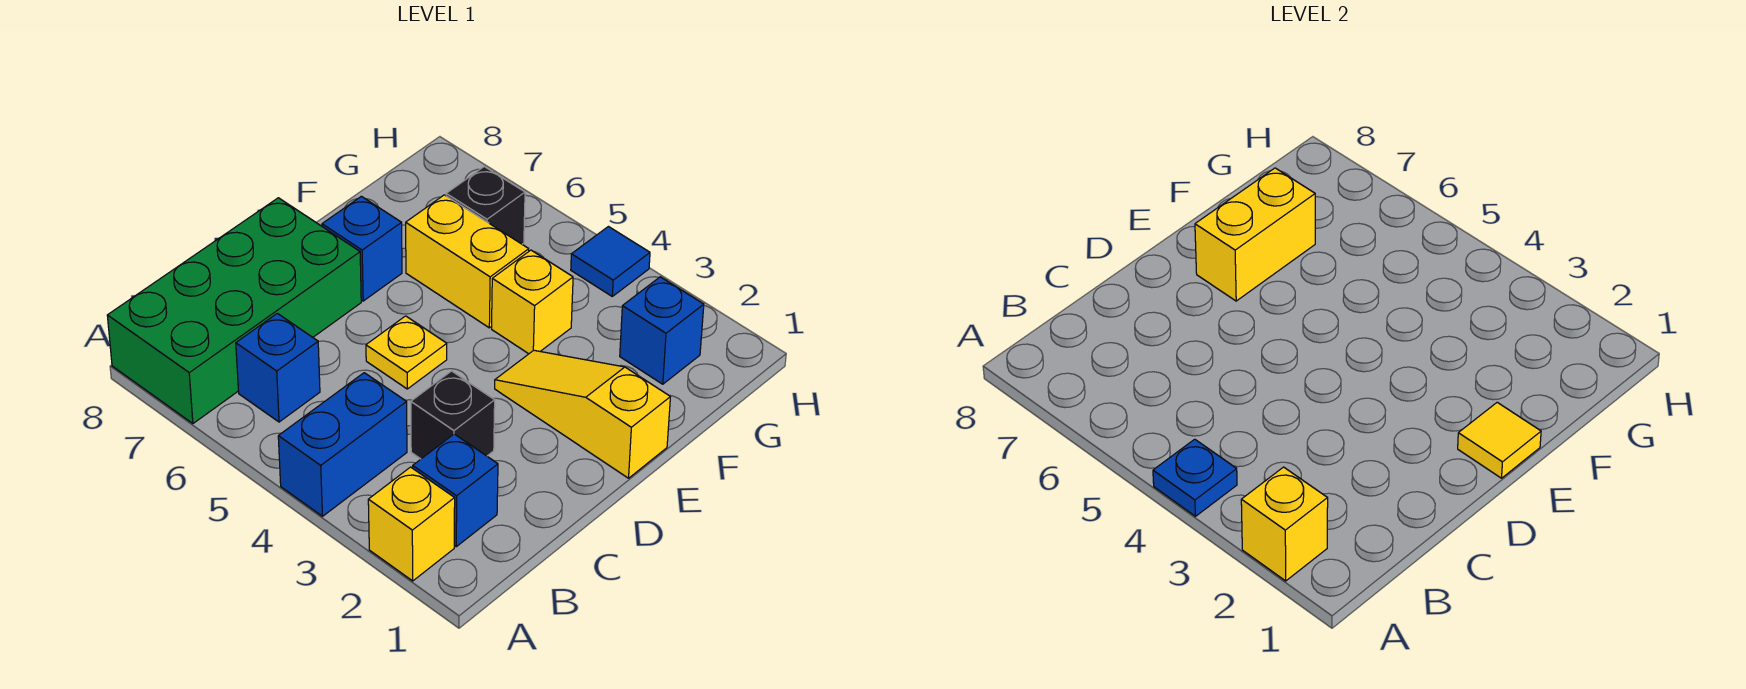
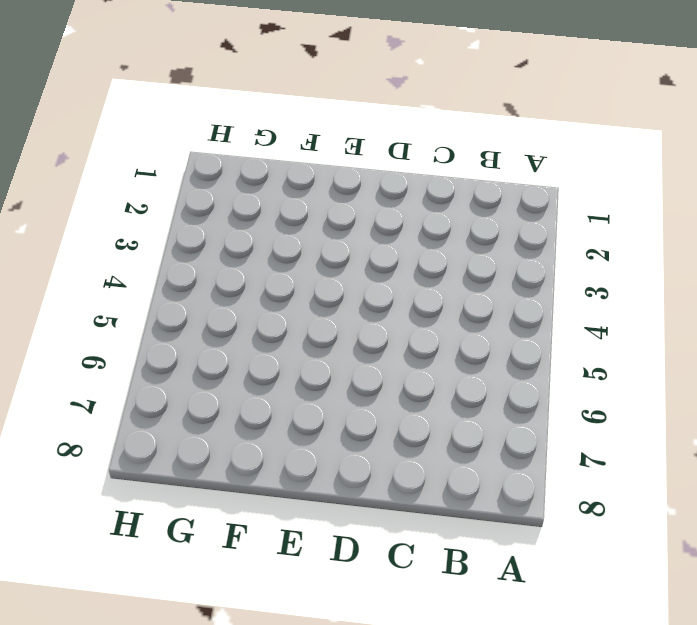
none -> yellow brick A2 level 1
none -> blue brick A4:B4 level 1
none -> green brick A7:D8 level 1

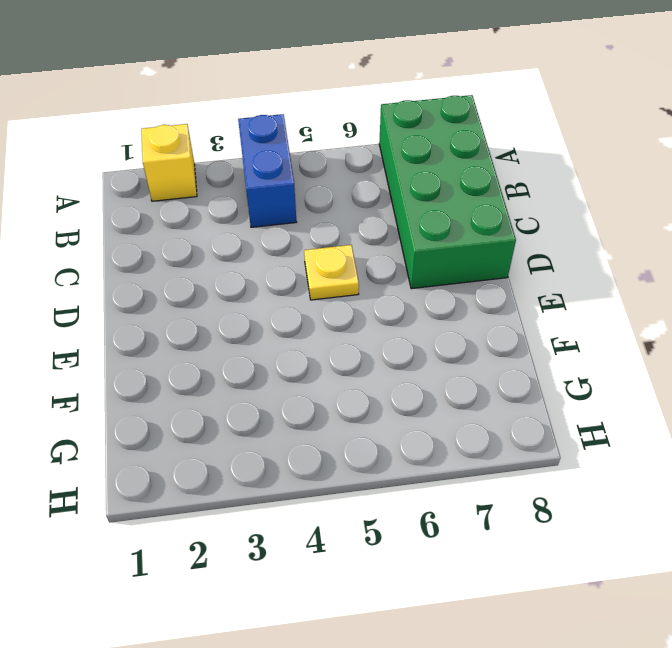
none -> blue brick B2 level 1
none -> blue brick B6 level 1
none -> black brick C3 level 1

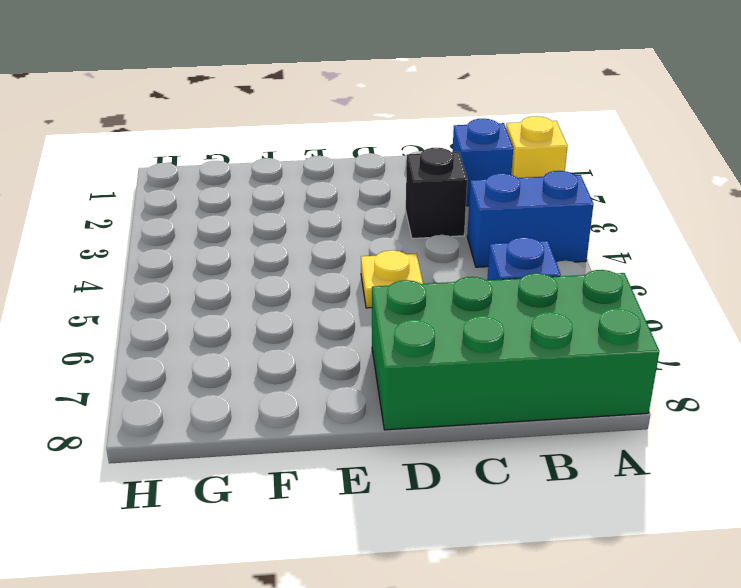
none -> yellow slope E1:E3 level 1 top 1
none -> blue brick E7 level 1
none -> yellow brick F4 level 1

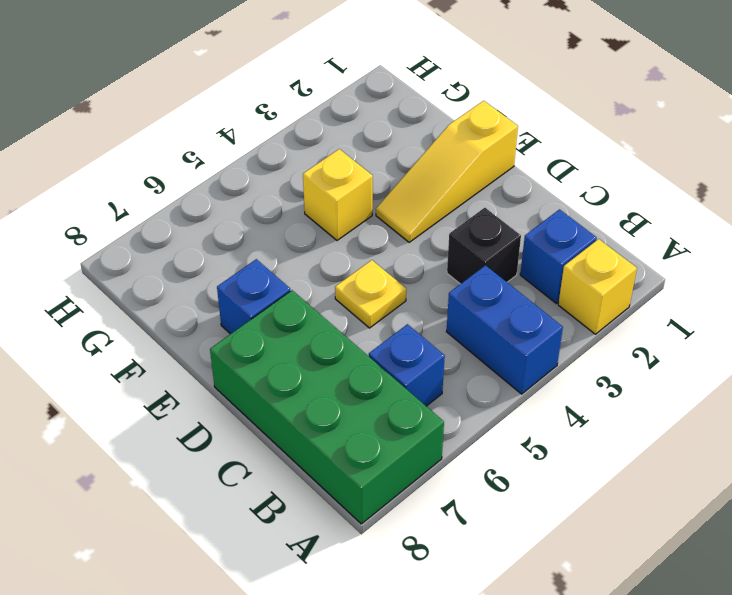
none -> yellow brick F5:F6 level 1
none -> blue brick G2 level 1
none -> black brick G6 level 1

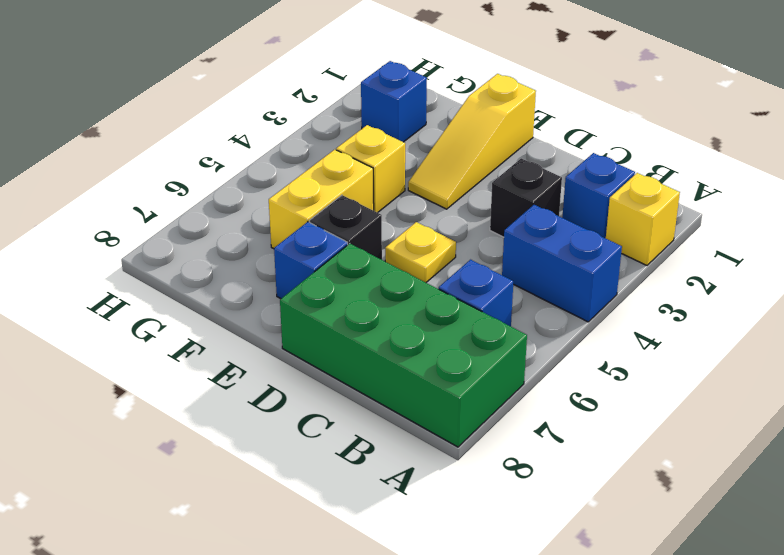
black brick E6 level 1 -> black brick G6 level 1
none -> blue tile H4 level 1
none -> yellow brick A2 level 2
none -> blue plate A4 level 2

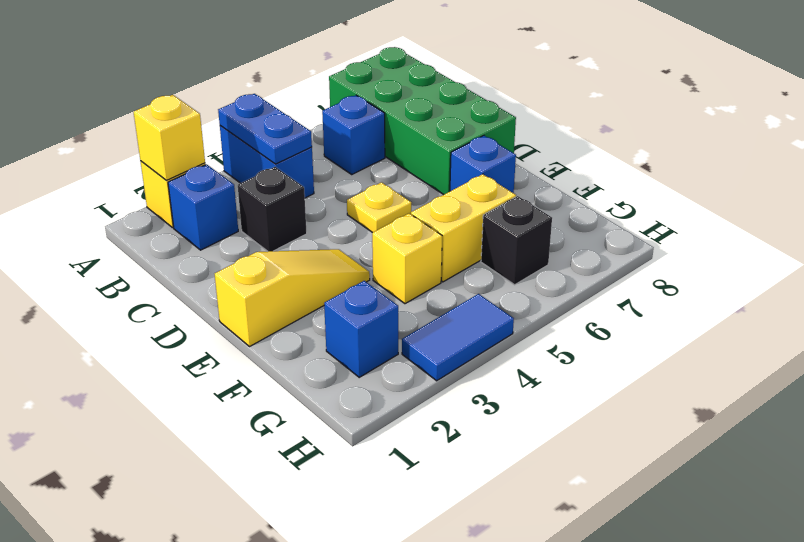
blue plate A4:B4 level 2 -> blue plate A4 level 2
blue tile H3:H4 level 1 -> blue tile H4 level 1
none -> yellow tile E1 level 2
none -> yellow brick E7:F7 level 2

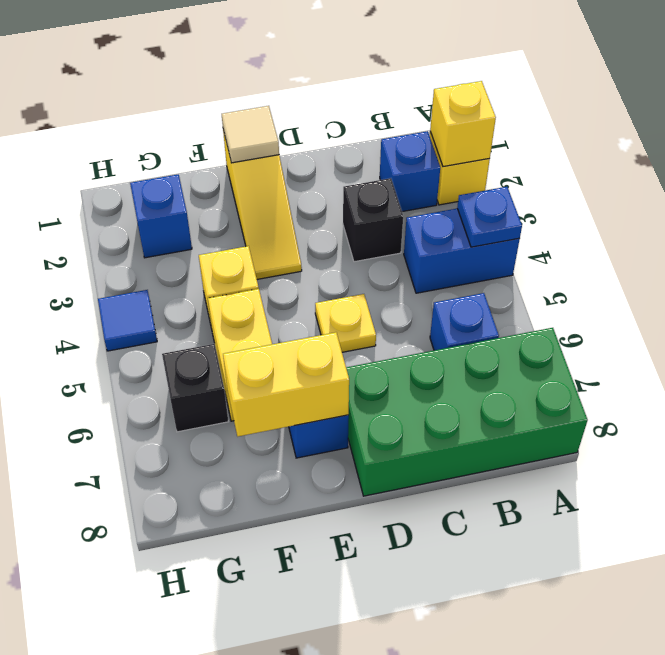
tan tile E1 level 2 -> yellow tile E1 level 2

